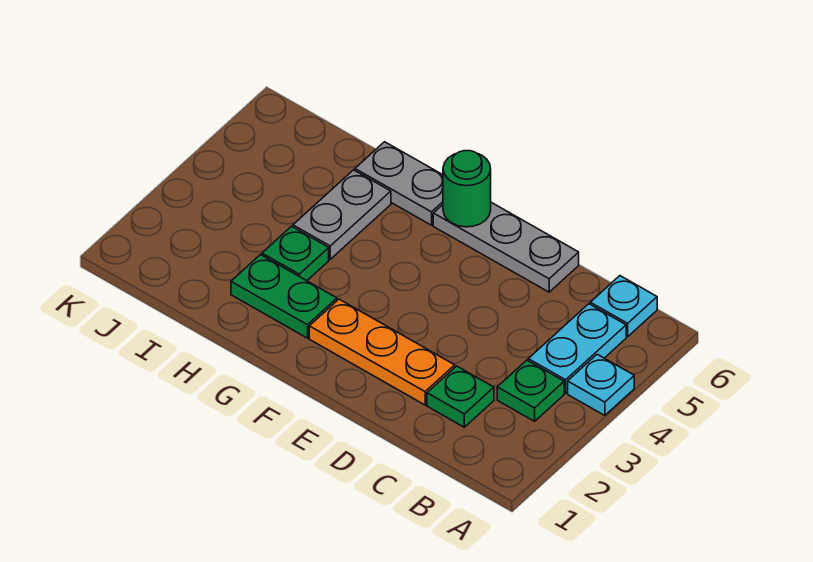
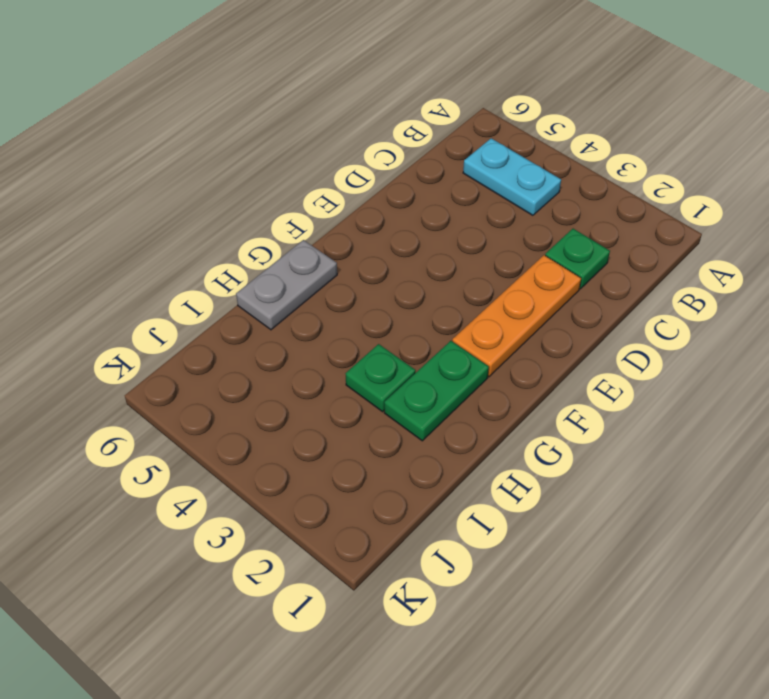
none -> cyan plate A4 level 1
none -> green plate B3 level 1
none -> cyan plate B6 level 1

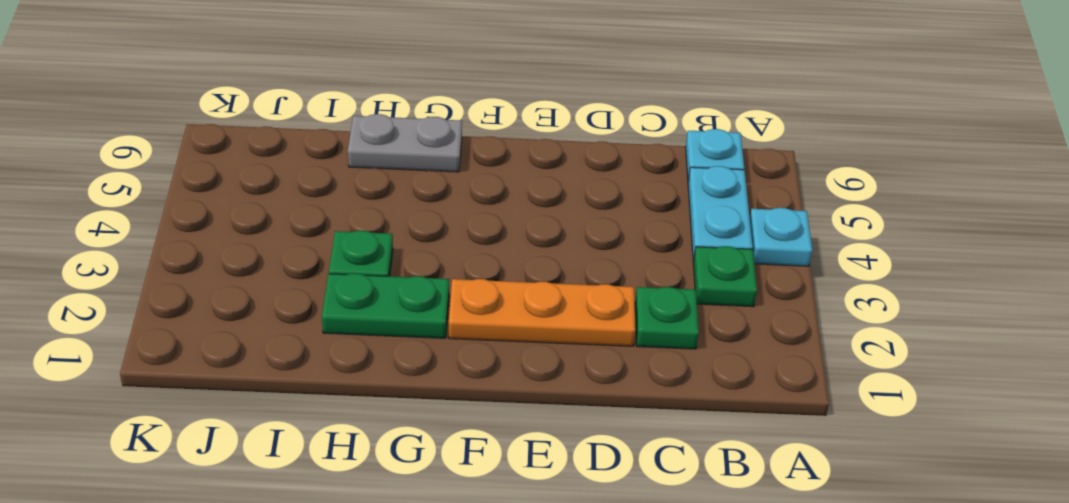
none -> grey plate D6:F6 level 1
none -> grey plate H4:H5 level 1
none -> green round brick F6 level 2

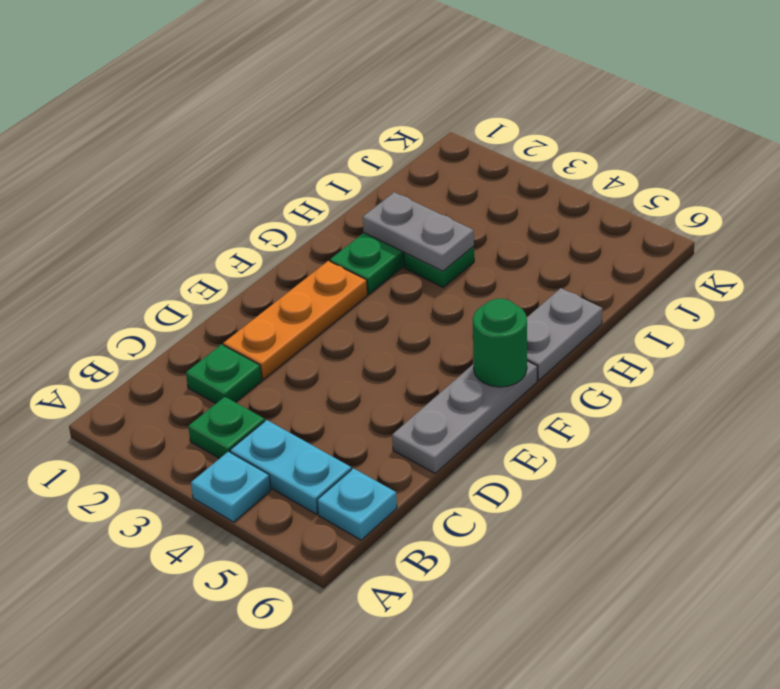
grey plate H2:H3 level 2 -> grey plate H4:H5 level 1

